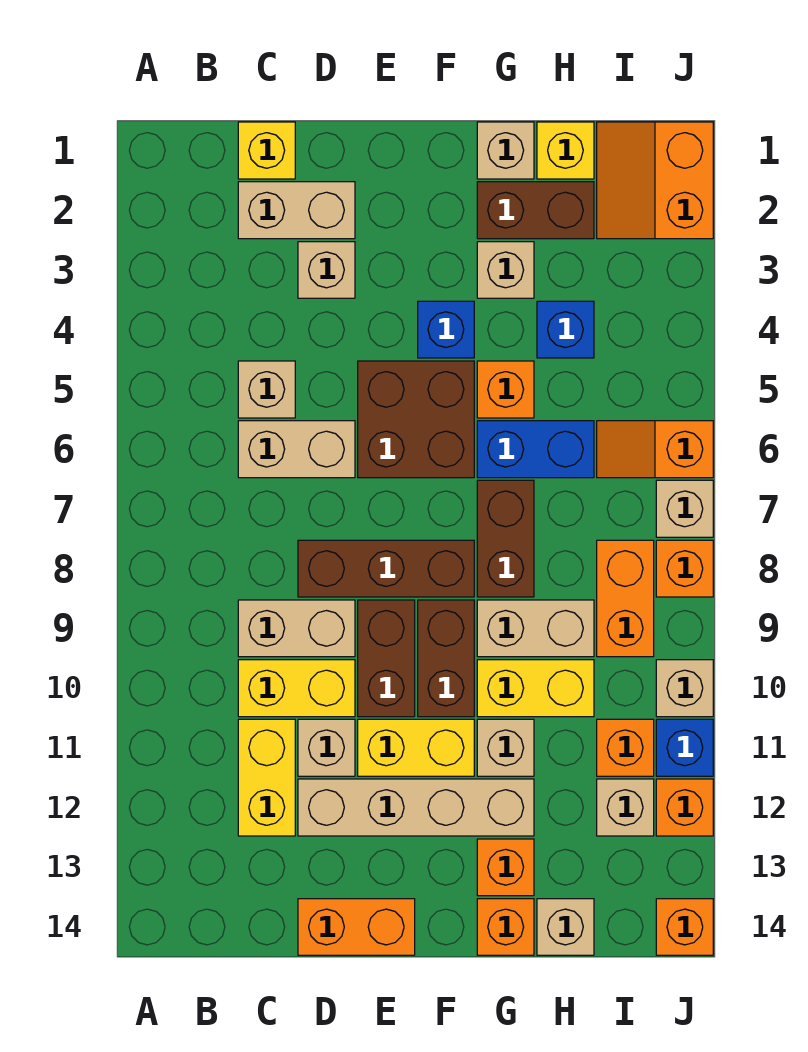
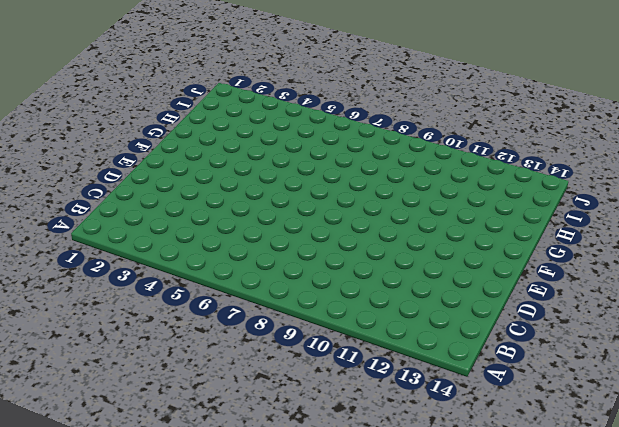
none -> yellow brick C1 level 1
none -> tan brick C2:D2 level 1
none -> tan brick C5 level 1
none -> tan brick C6:D6 level 1

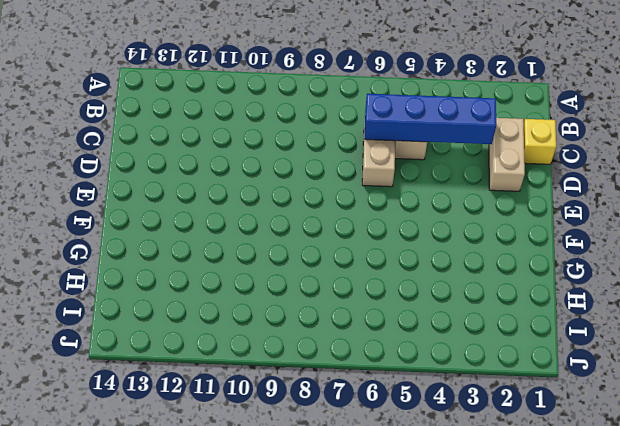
blue brick C3:C6 level 2 -> none
none -> tan brick C9:D9 level 1
none -> yellow brick C10:D10 level 1
none -> yellow brick C11:C12 level 1
none -> tan brick D3 level 1

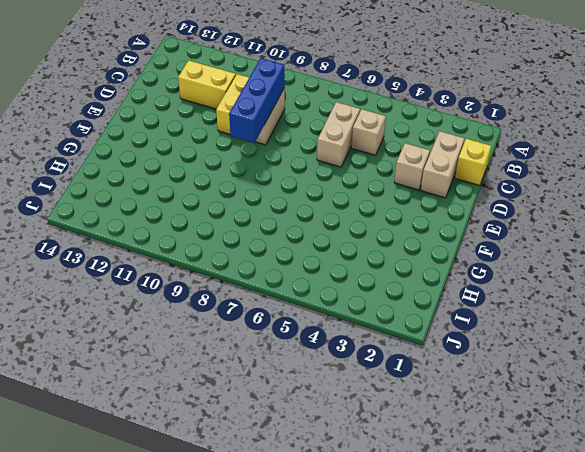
blue brick C9:E9 level 2 -> none
none -> brown brick D8:F8 level 1
none -> tan brick D11 level 1
none -> tan brick D12:G12 level 1
none -> orange brick D14:E14 level 1

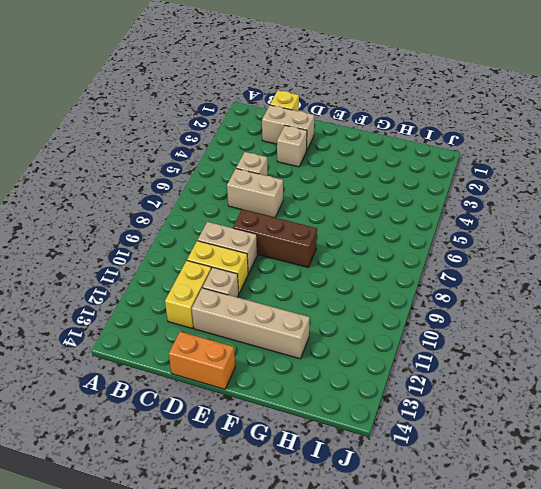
none -> brown brick E5:F6 level 1
none -> brown brick E9:E10 level 1
none -> yellow brick E11:F11 level 1
none -> blue brick F4 level 1

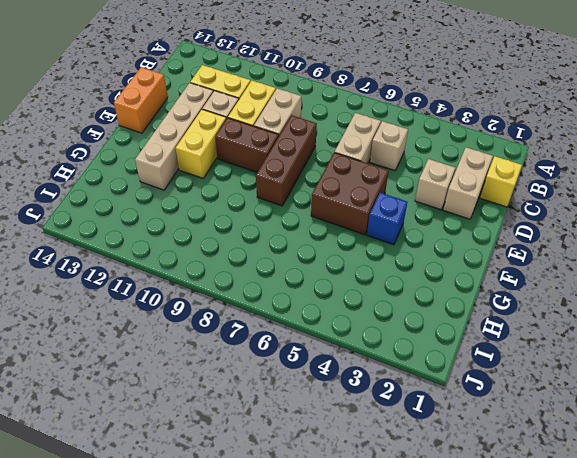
none -> brown brick F9:F10 level 1
none -> tan brick G1 level 1
none -> brown brick G2:H2 level 1
none -> tan brick G3 level 1

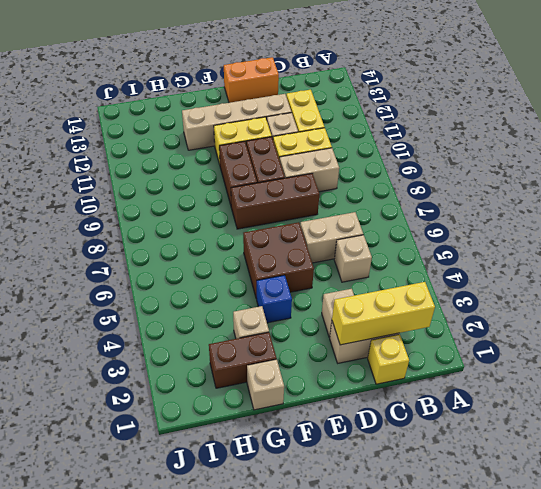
yellow brick B2:D2 level 2 -> none
none -> orange brick G5 level 1
none -> blue brick G6:H6 level 1
none -> brown brick G7:G8 level 1
none -> tan brick G9:H9 level 1

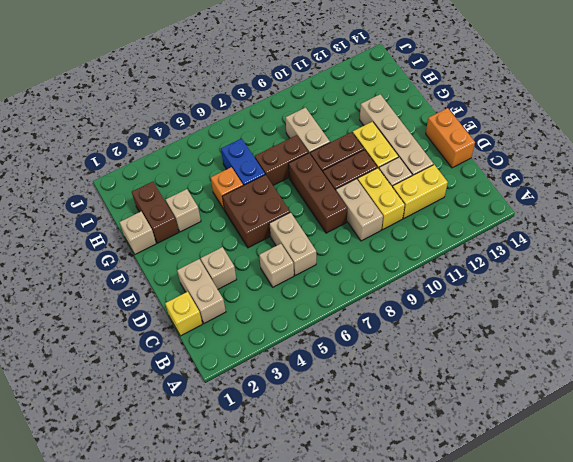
none -> blue brick F4 level 1
none -> yellow brick G10:H10 level 1
none -> tan brick G11 level 1
none -> orange brick G13 level 1

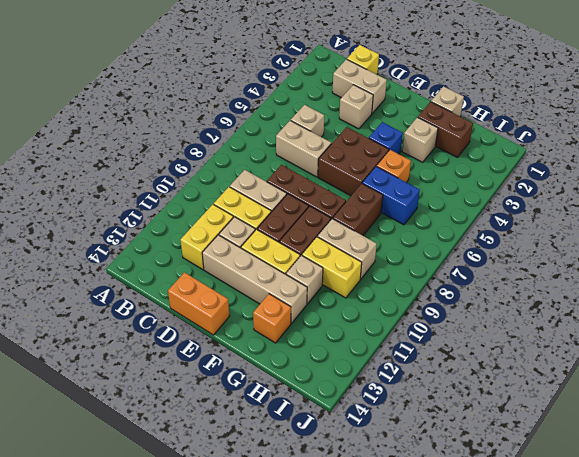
none -> orange brick G14 level 1
none -> yellow brick H1 level 1
none -> blue brick H4 level 1
none -> tan brick H14 level 1

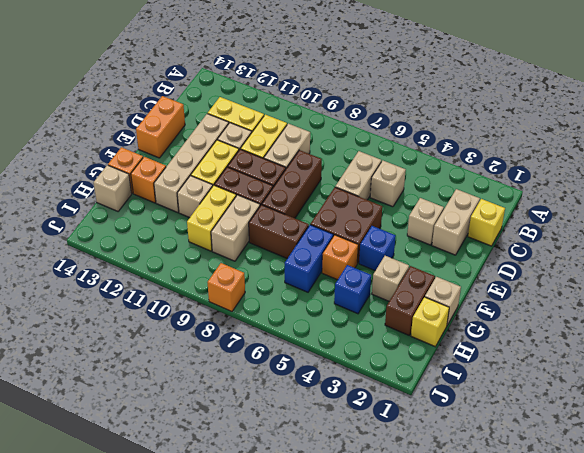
none -> orange slope I1:J2 level 1 top J
none -> orange slope I6:J6 level 1 top J
none -> orange brick I8:I9 level 1
none -> orange brick I11 level 1

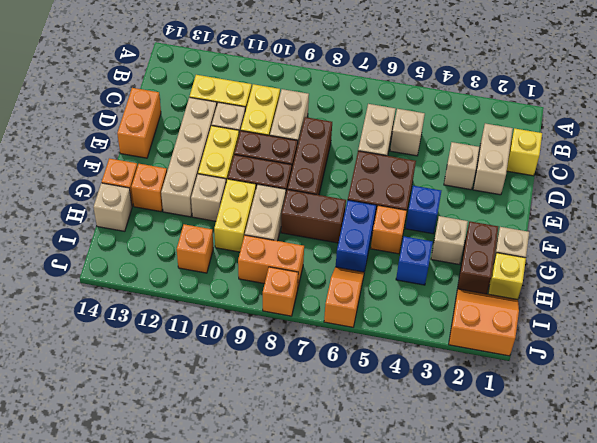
none -> tan brick I12 level 1
none -> tan brick J7 level 1
none -> tan brick J10 level 1
none -> blue brick J11 level 1

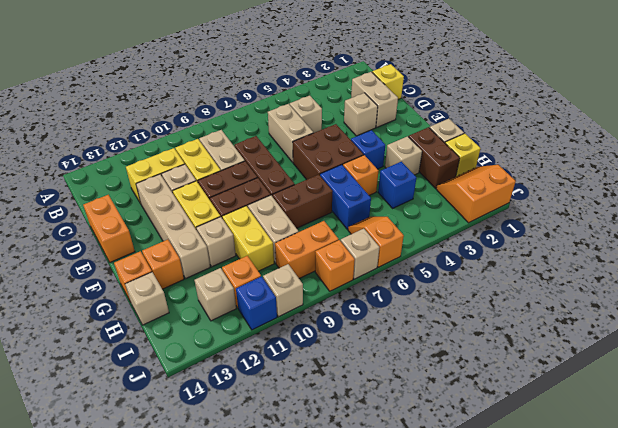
none -> orange brick J12 level 1
none -> orange brick J14 level 1

